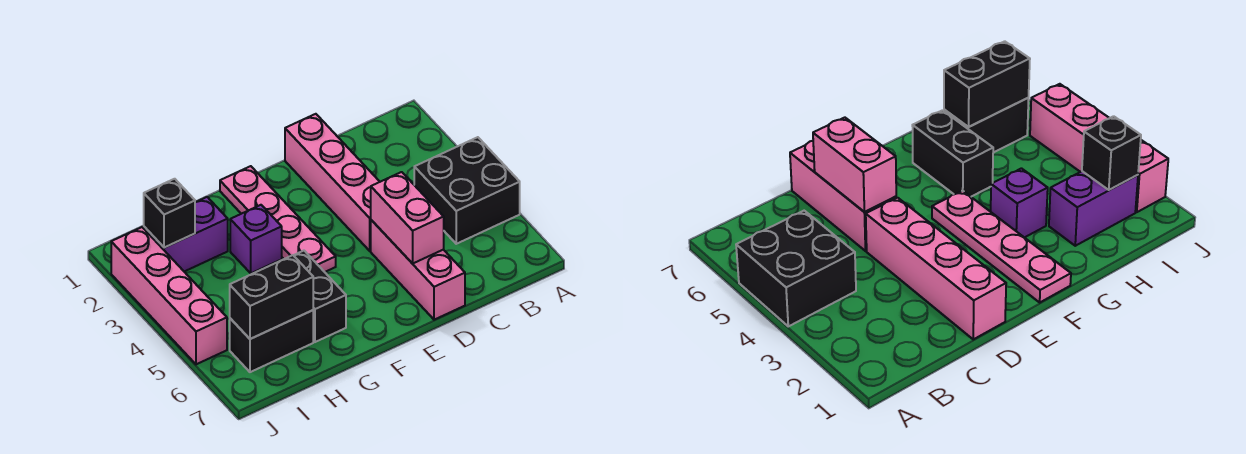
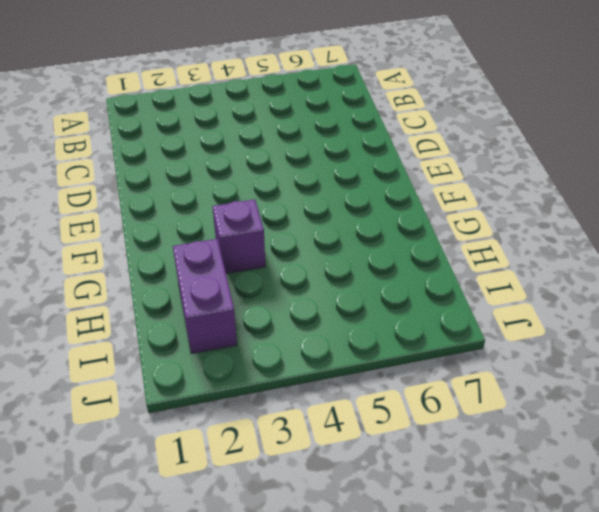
none -> black brick A4:B5 level 1
none -> pink brick D1:D4 level 1
none -> pink brick D5:D7 level 1

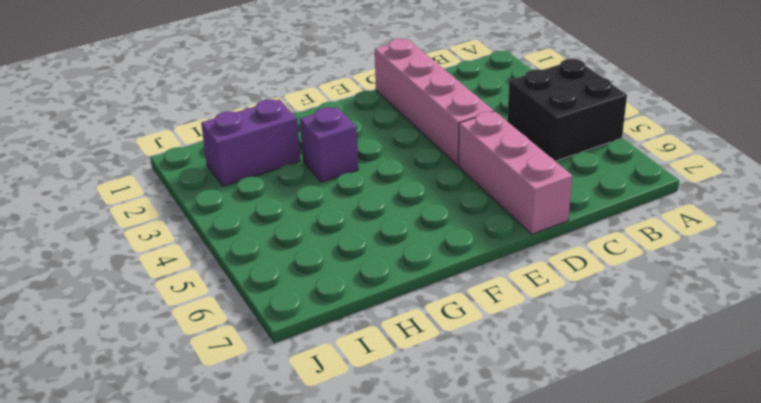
none -> pink plate F1:F4 level 1
none -> black brick G5:G6 level 1
none -> black brick H6:I6 level 1

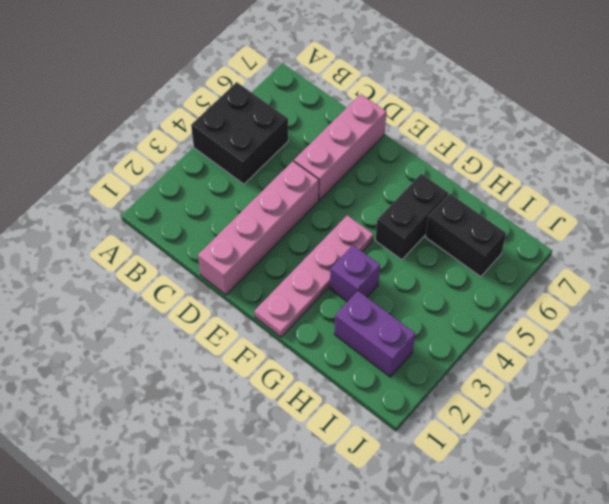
none -> pink brick J2:J5 level 1
none -> pink brick D5:D6 level 2
none -> black brick H6:I6 level 2

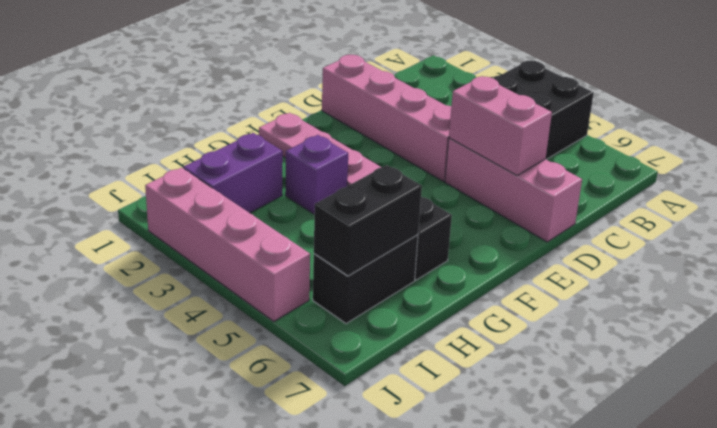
none -> black brick I2 level 2

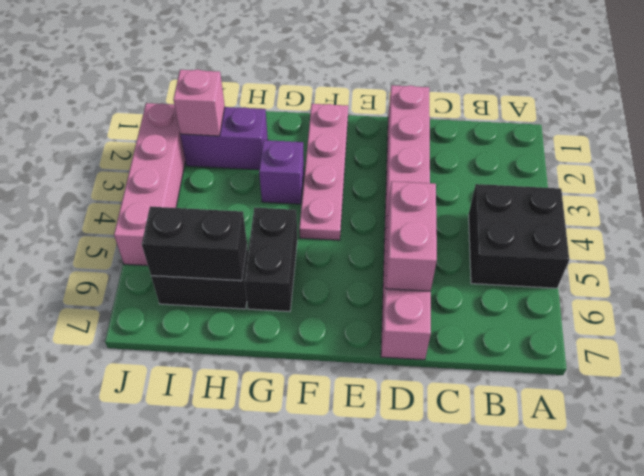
pink brick I2 level 2 -> black brick I2 level 2

